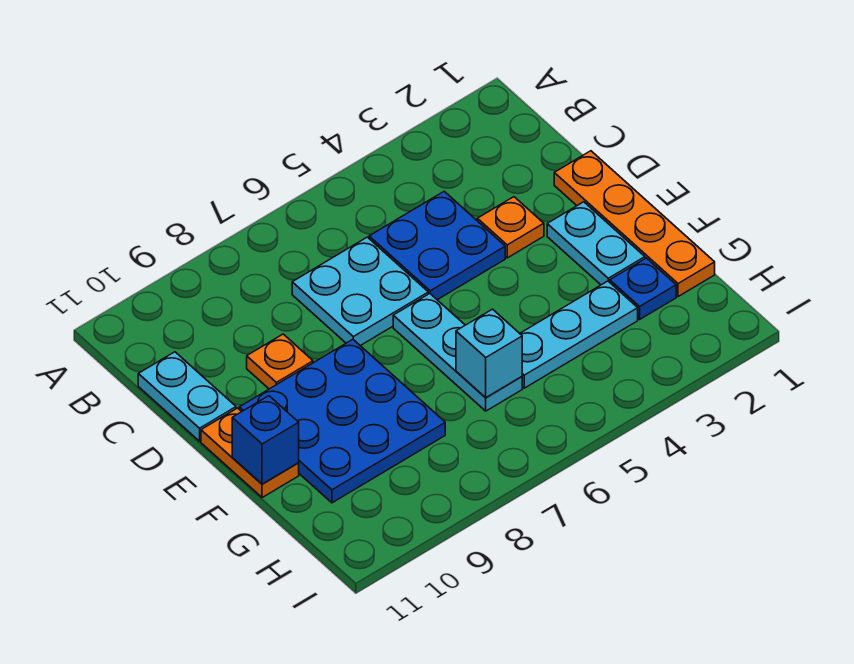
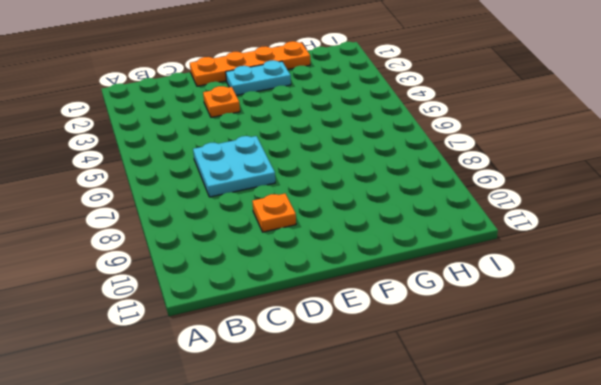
none -> blue plate C4:D5 level 1
none -> cyan plate C11:D11 level 1
none -> cyan plate E6:G6 level 1

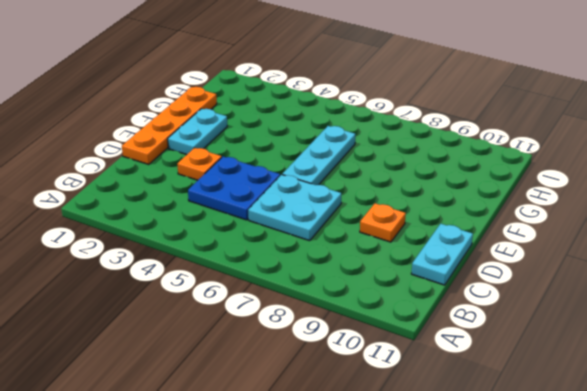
none -> blue plate E8:G10 level 1
none -> orange plate E11:F11 level 1
none -> blue plate G2 level 1

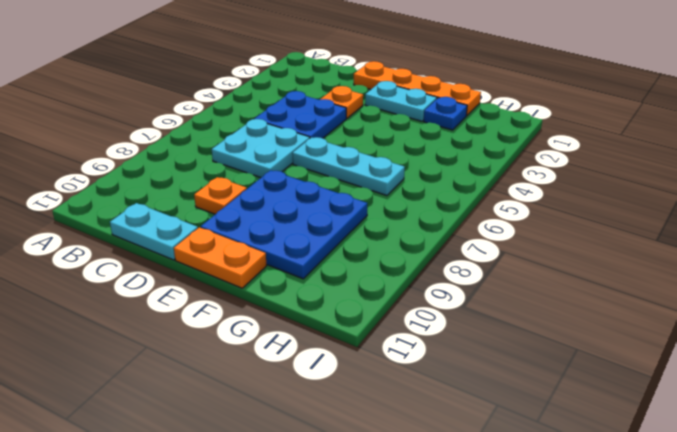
none -> cyan plate G3:G5 level 1
none -> blue brick F11 level 2
none -> cyan brick G6 level 2

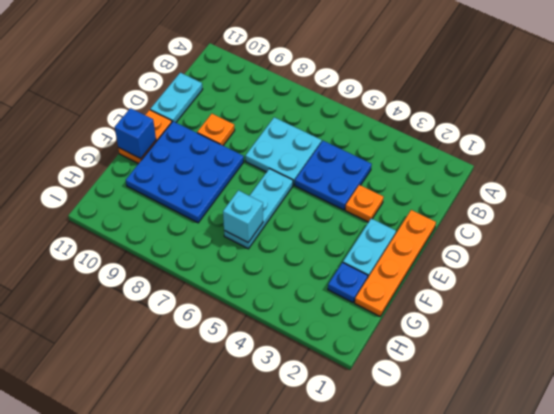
none -> cyan plate G3:G5 level 1

